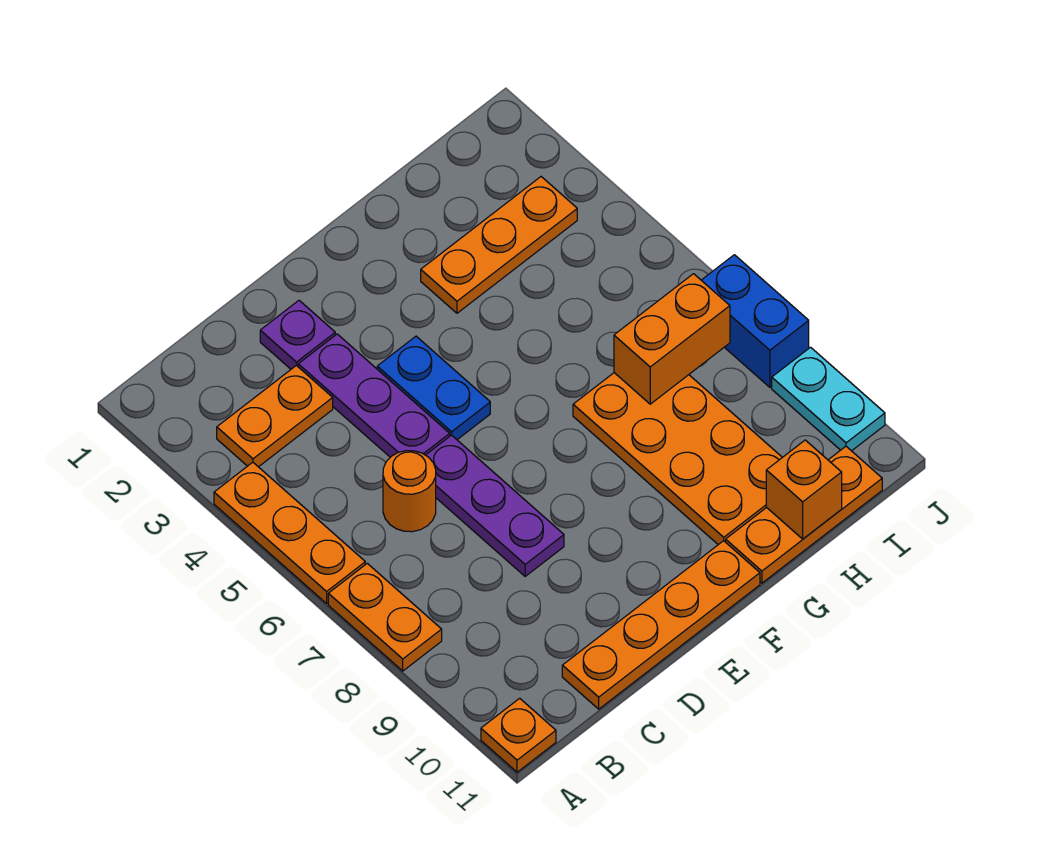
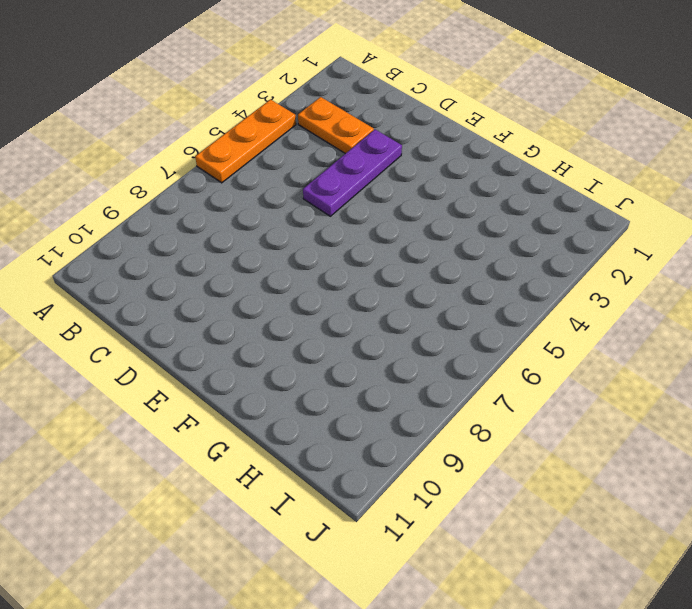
none -> orange plate A7:A8 level 1
none -> orange plate A11 level 1
none -> orange round brick C6 level 1

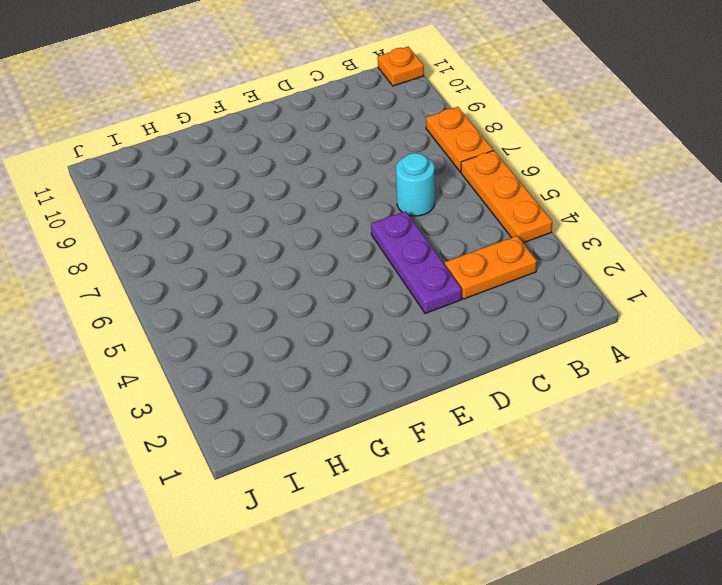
cyan round brick C6 level 1 -> orange round brick C6 level 1
none -> orange plate C11:F11 level 1
none -> purple plate D2 level 1
none -> purple plate D6:D8 level 1

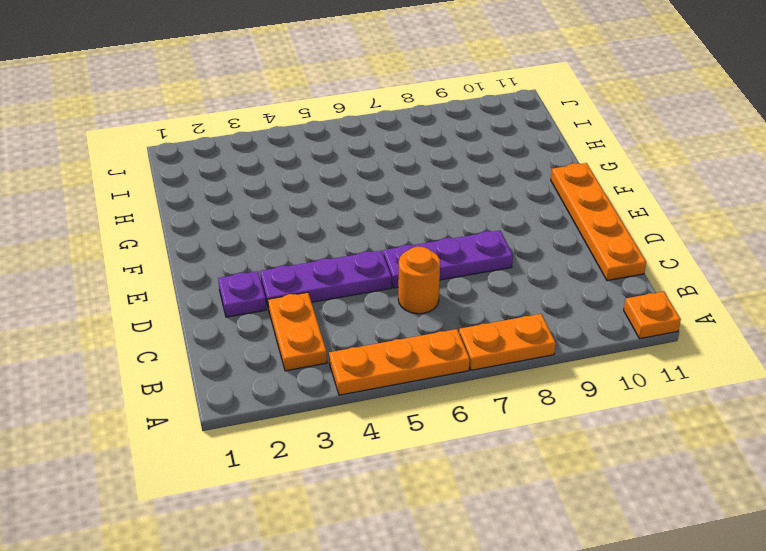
none -> blue plate E4:E5 level 1
none -> orange plate G3:I3 level 1
none -> orange plate G7:H10 level 1

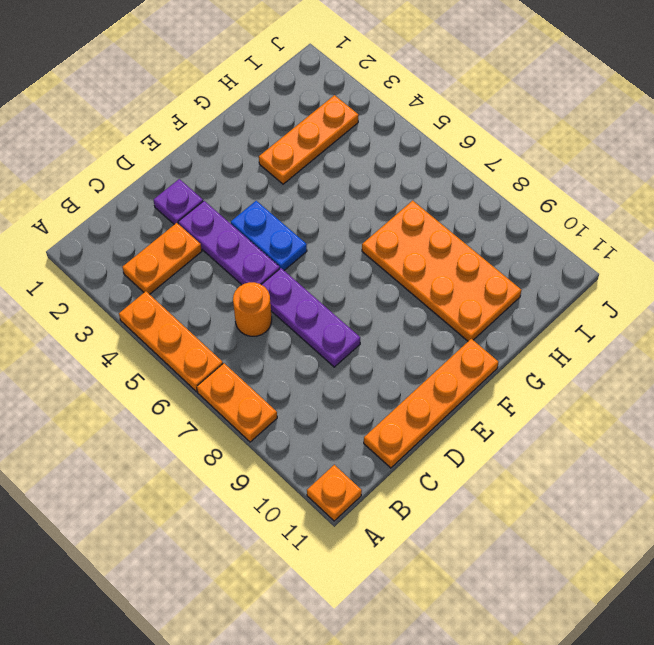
none -> orange plate G11:I11 level 1
none -> blue brick J7:J8 level 1
none -> cyan plate J9:J10 level 1

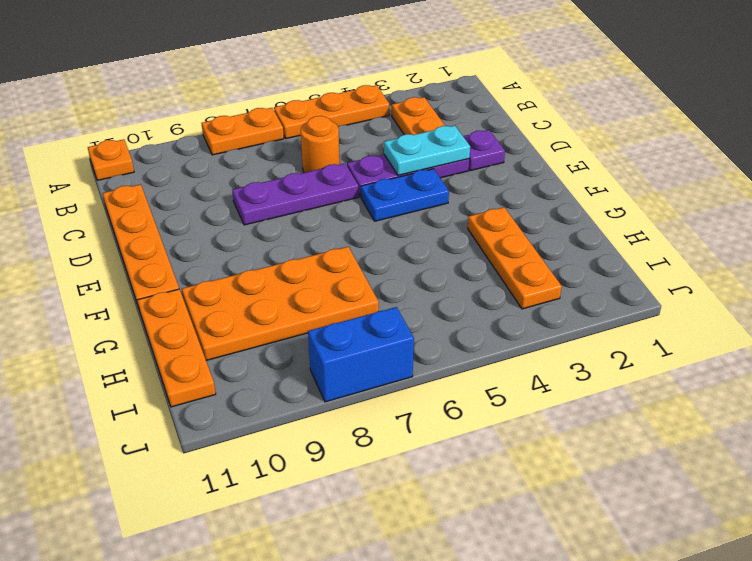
cyan plate D3:D4 level 2 -> cyan plate J9:J10 level 1
none -> orange brick H7:I7 level 2
none -> orange brick H11 level 2

